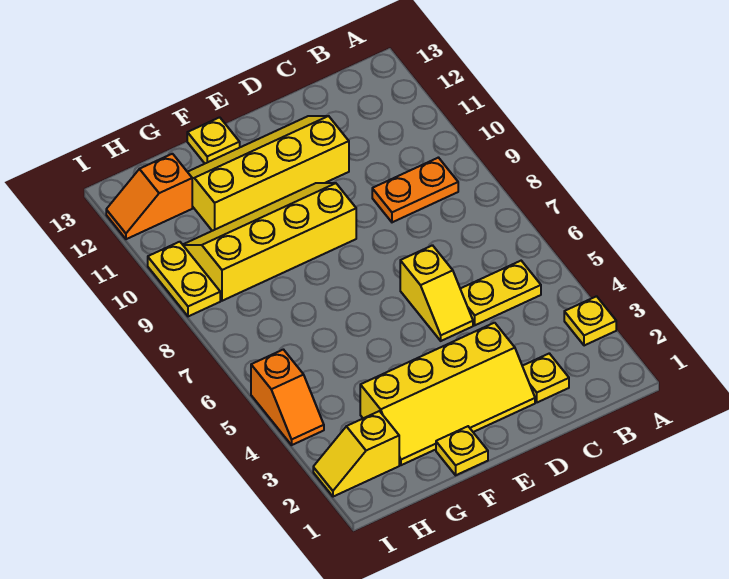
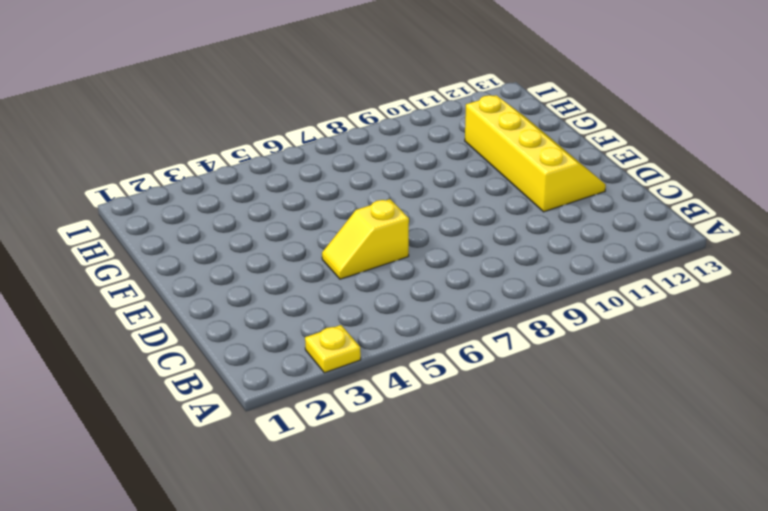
none -> yellow plate B5:C5 level 1
none -> orange plate B9:C9 level 1
none -> yellow plate C2 level 1

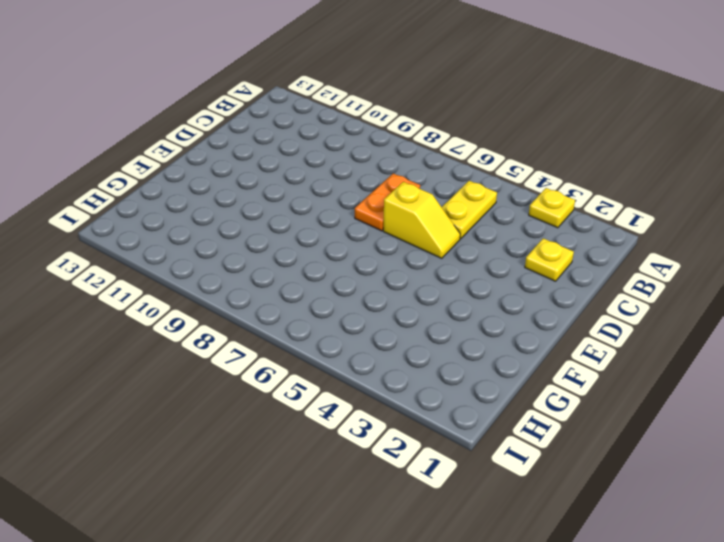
orange plate C7:D7 level 1 -> orange plate B9:C9 level 1
none -> yellow slope D2:G3 level 1 top 3
none -> yellow slope D11:G12 level 1 top 11
none -> yellow slope E9:H10 level 1 top 9

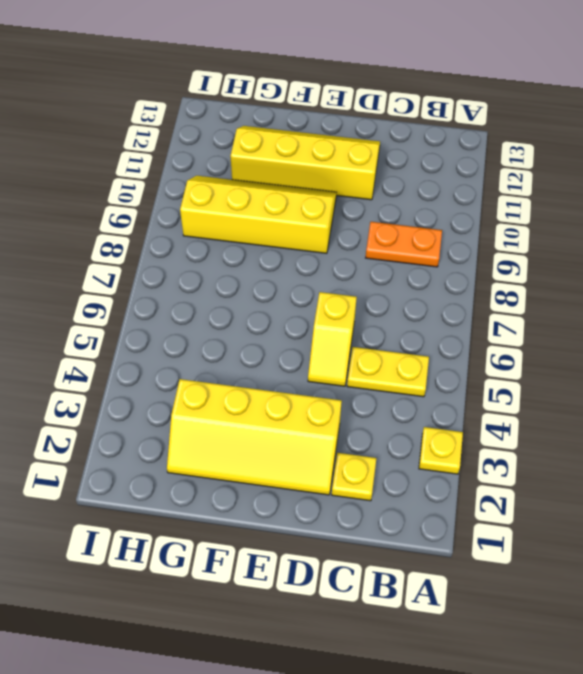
none -> yellow plate F1 level 1
none -> yellow plate F13 level 1
none -> yellow slope H2:I2 level 1 top H

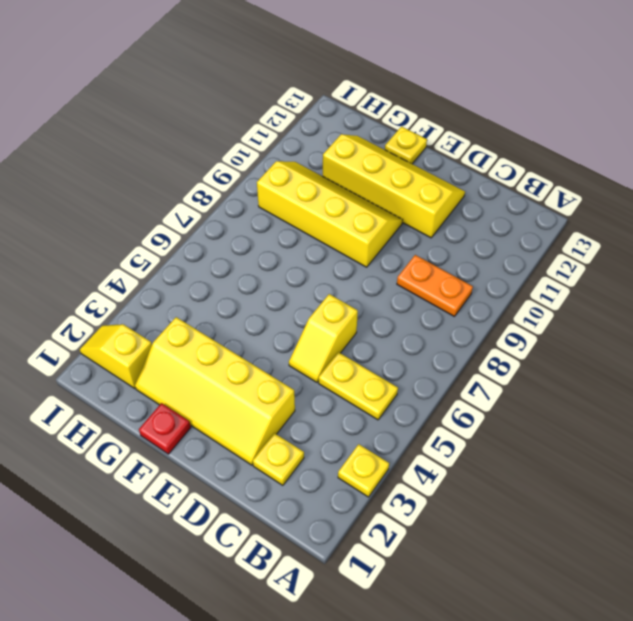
red plate F1 level 1 -> yellow plate F1 level 1
none -> orange slope H12:I12 level 1 top H
none -> orange slope I4:I5 level 1 top 5
none -> yellow plate I9:I10 level 1

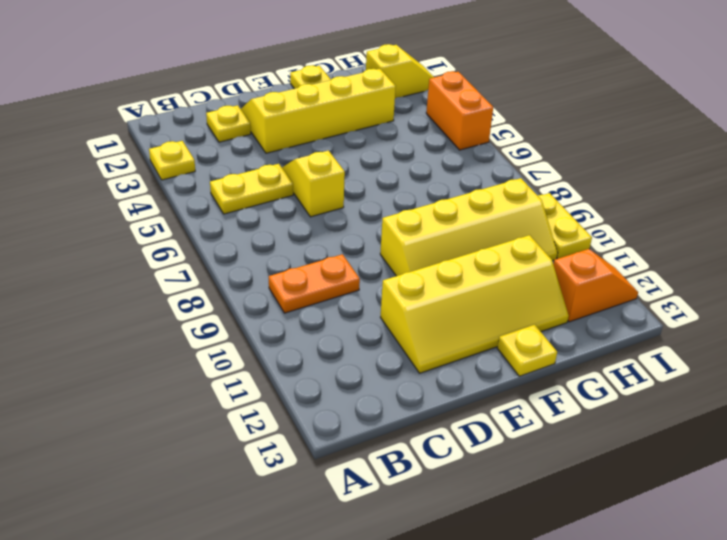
orange brick I4:I5 level 1 -> orange slope I4:I5 level 1 top 5

